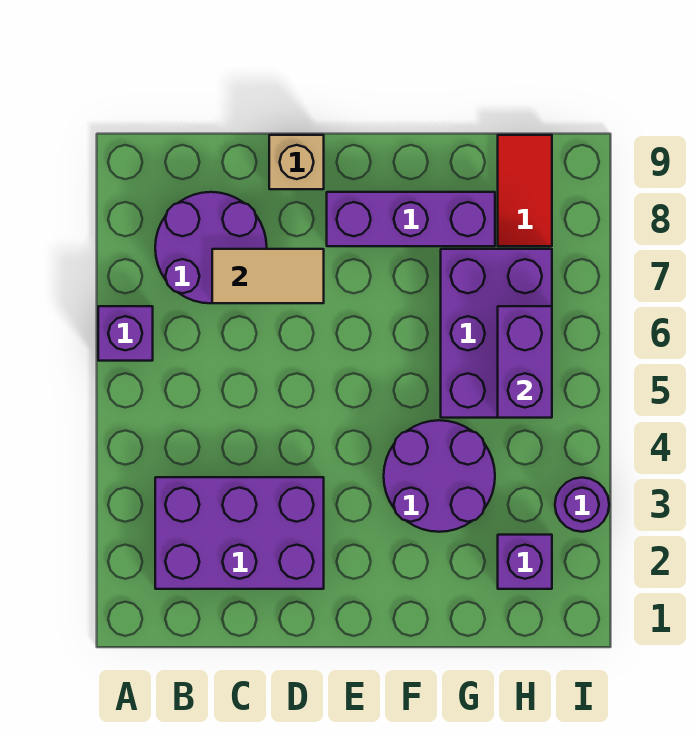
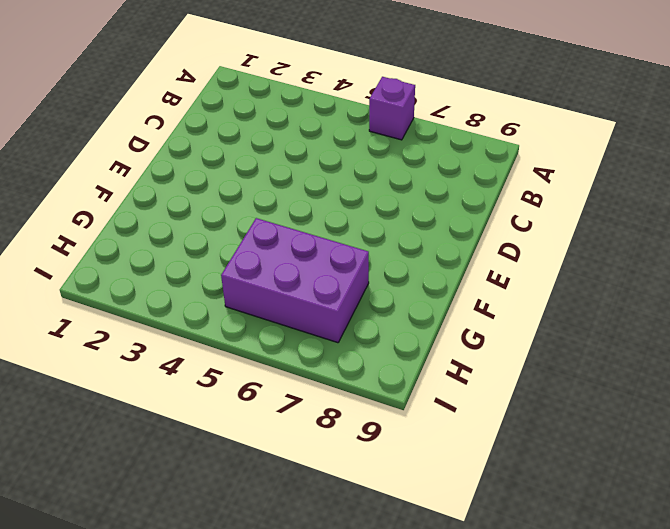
none -> purple brick B2:D3 level 1
none -> purple round brick B7:C8 level 1
none -> tan brick D9 level 1

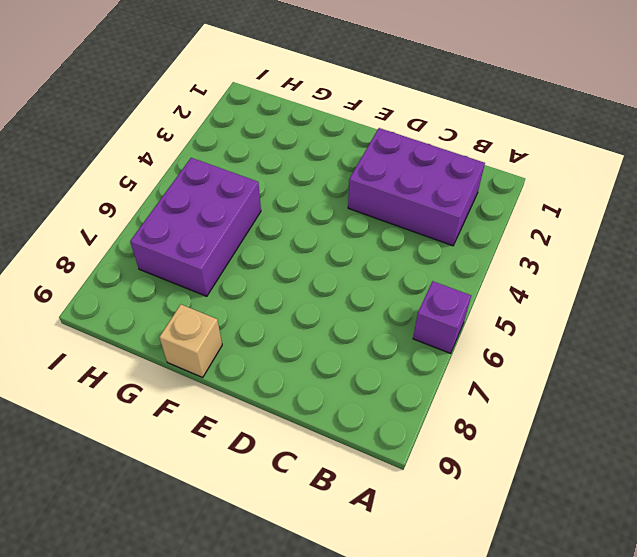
tan brick F9 level 1 -> tan brick D9 level 1
none -> purple round brick B7:C8 level 1
none -> purple brick E8:G8 level 1
none -> purple round brick F3:G4 level 1

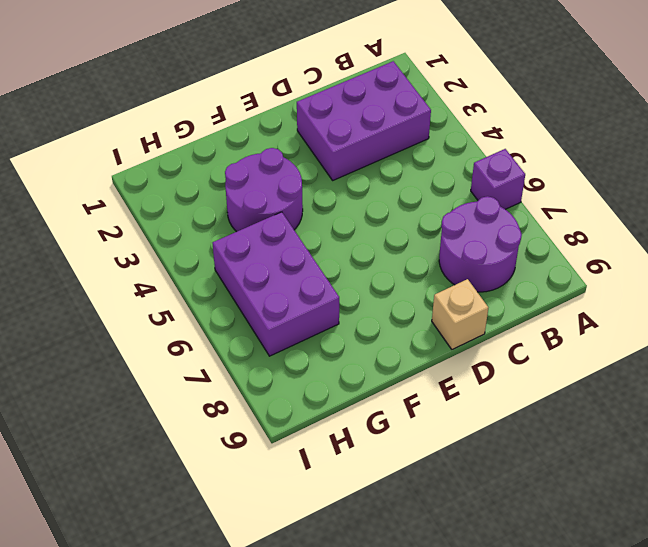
none -> purple brick E8:G8 level 1
none -> purple brick H2 level 1
none -> red tile H8:H9 level 1

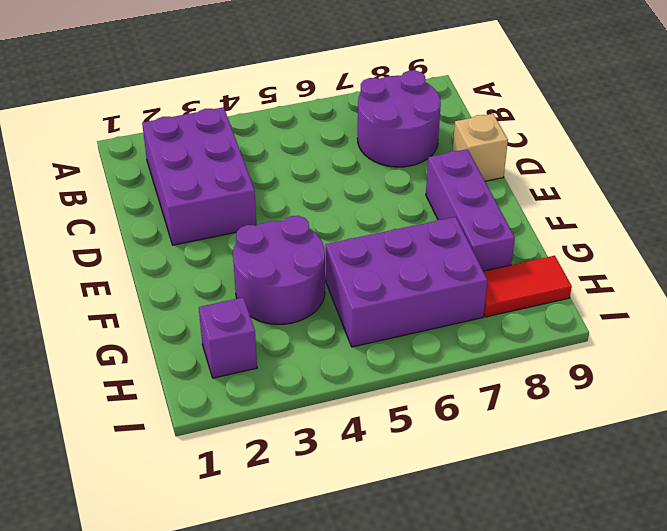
none -> purple brick A6 level 1
none -> purple round brick I3 level 1
none -> tan tile C7:D7 level 2

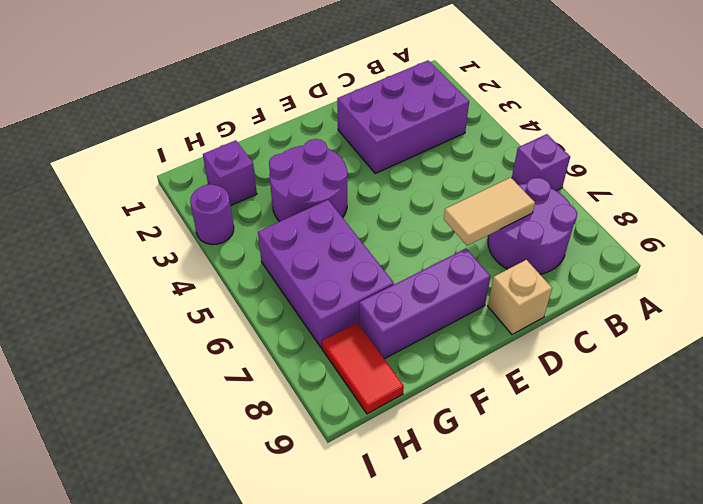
none -> purple brick H5:H6 level 2

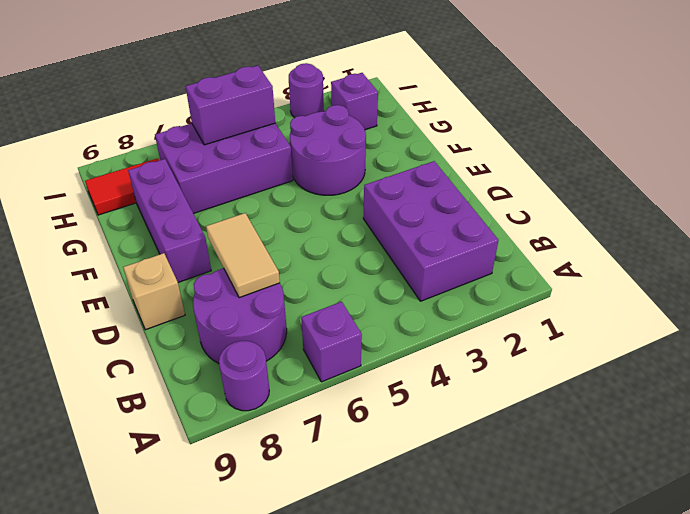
purple round brick A8 level 1 -> none

